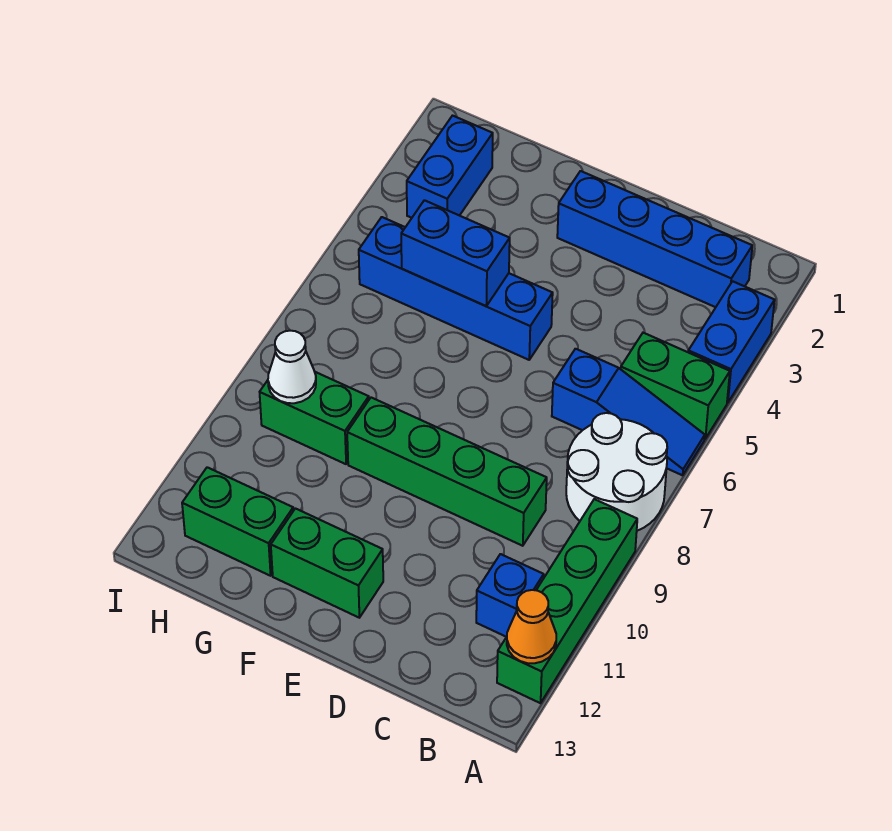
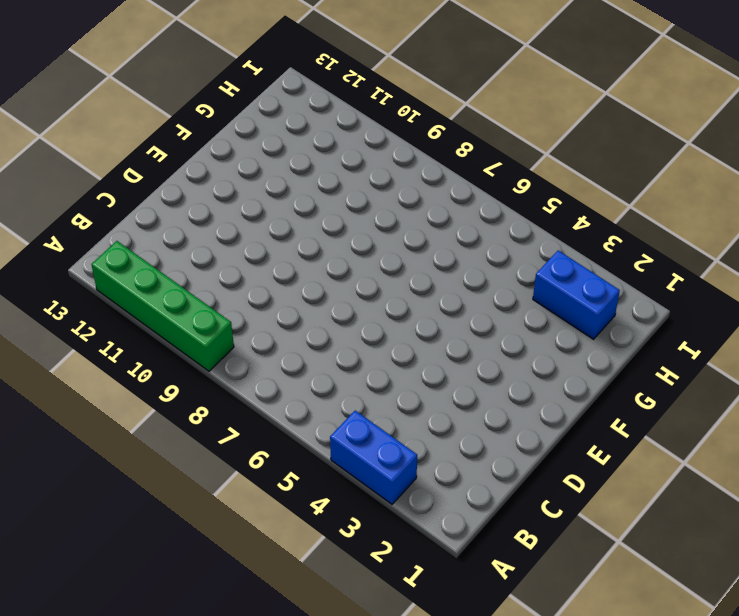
none -> green brick A5:B5 level 1
none -> blue slope A6:C6 level 1 top C
none -> white round brick A7:B8 level 1

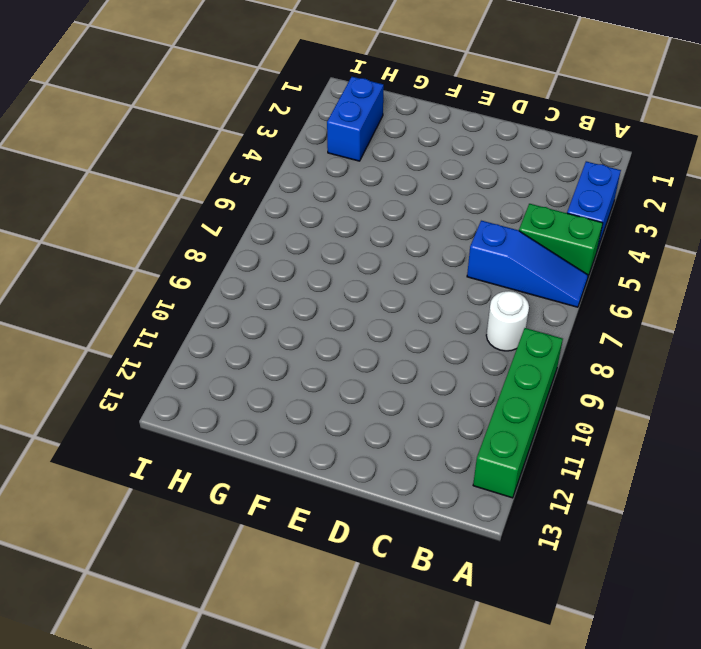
white round brick B8 level 1 -> white round brick A7:B8 level 1
none -> blue brick B2:E2 level 1
none -> blue brick B11 level 1
none -> green brick C9:F9 level 1

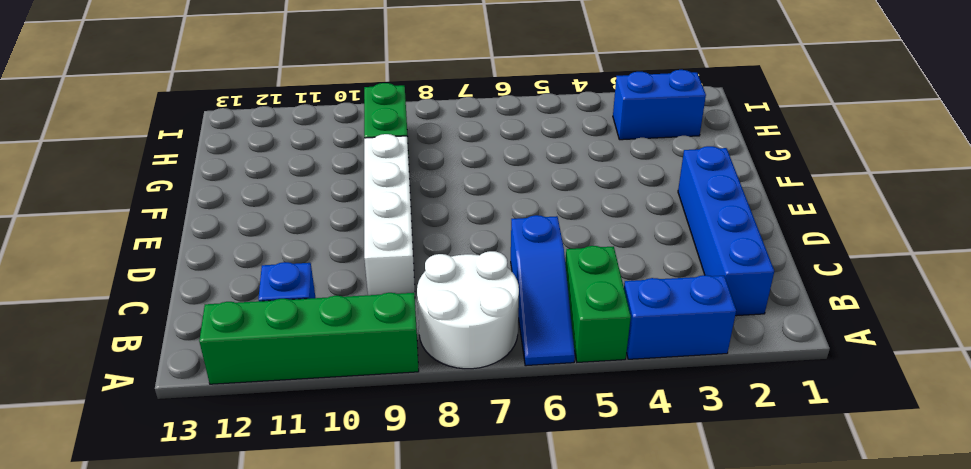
white brick C9:F9 level 1 -> green brick C9:F9 level 1
none -> blue brick E5:H5 level 1
none -> green brick E12:F12 level 1
none -> green brick G12:H12 level 1

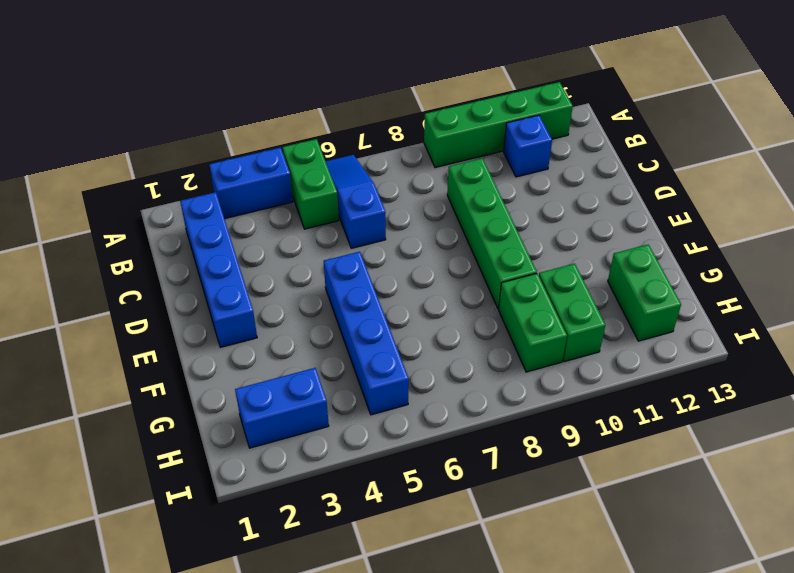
green brick G10:H10 level 1 -> green brick E12:F12 level 1
none -> white round brick A7:B8 level 1
none -> orange cone A12 level 2
none -> blue brick F5:G5 level 2

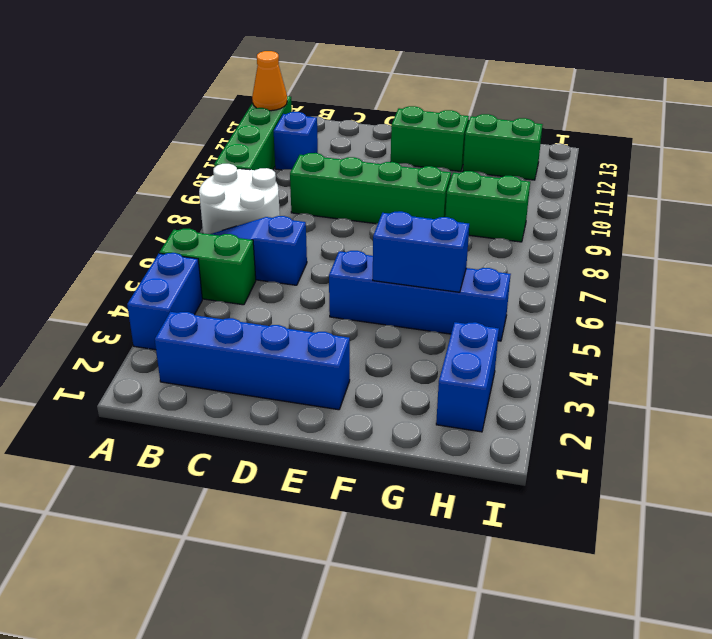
none -> white cone H9 level 2

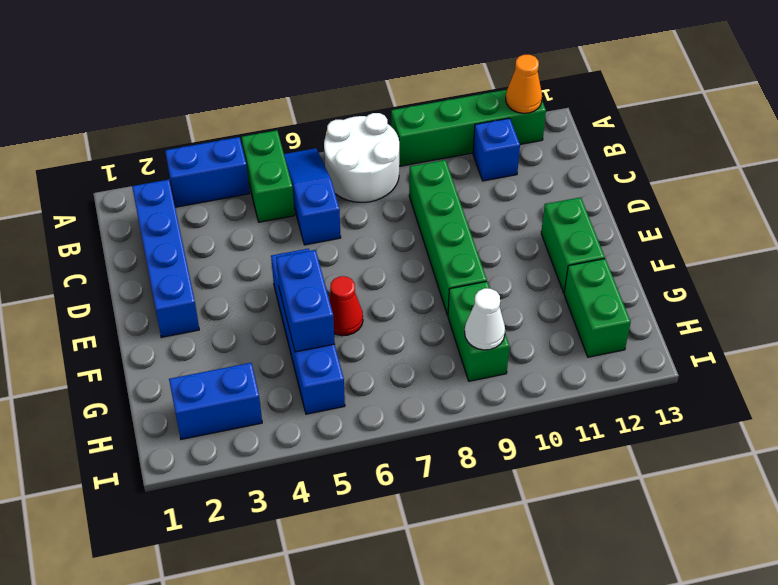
red cone F6 level 1 -> none

